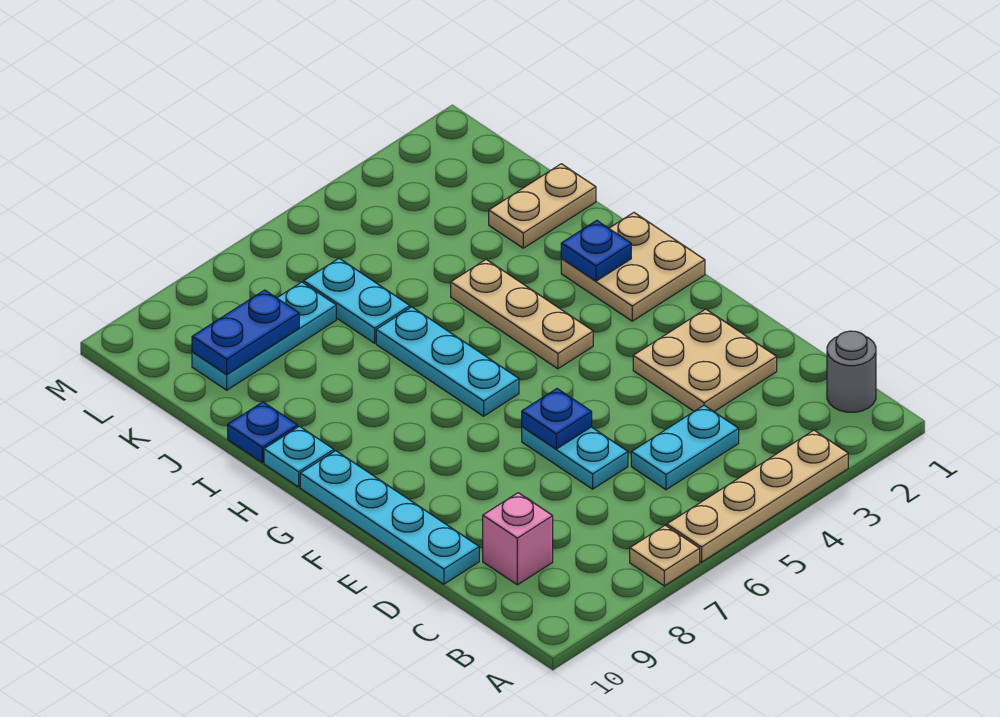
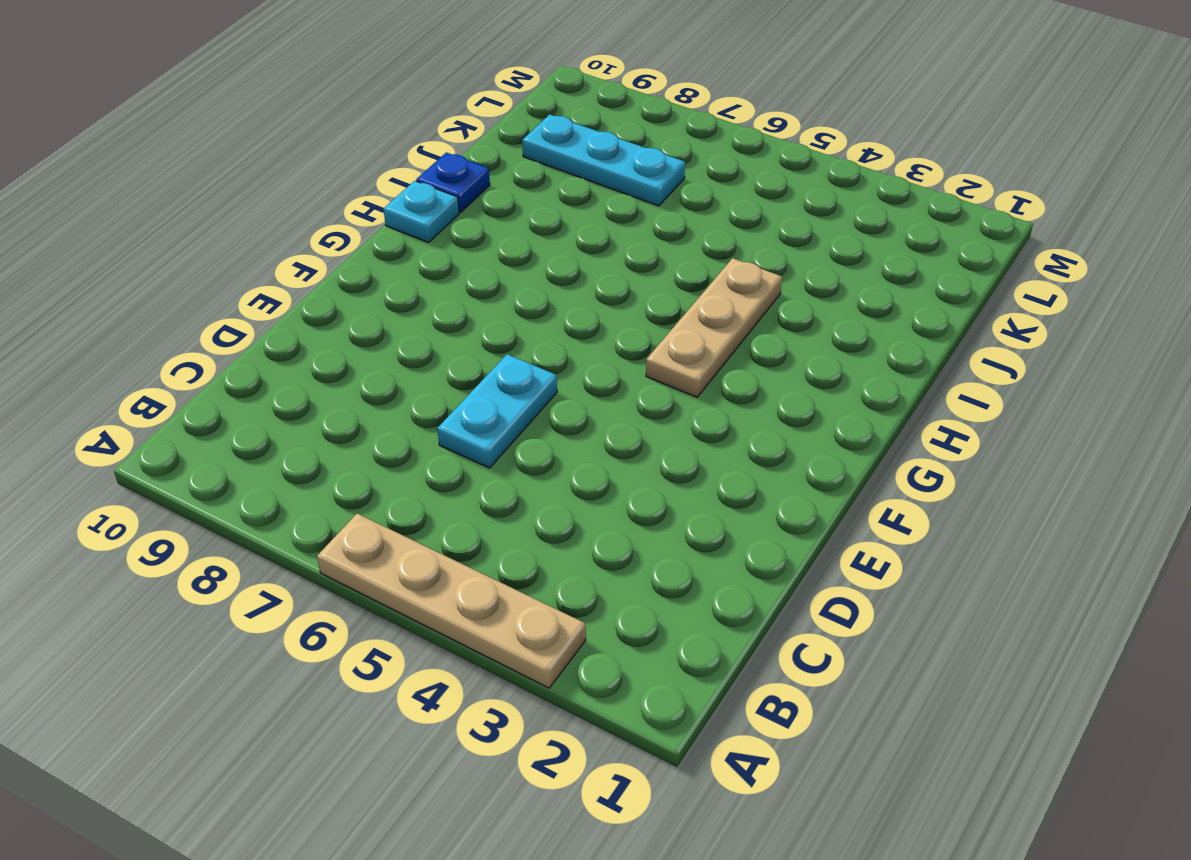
none -> tan plate A7 level 1
none -> grey round brick B1 level 1
none -> cyan plate C4:C5 level 1

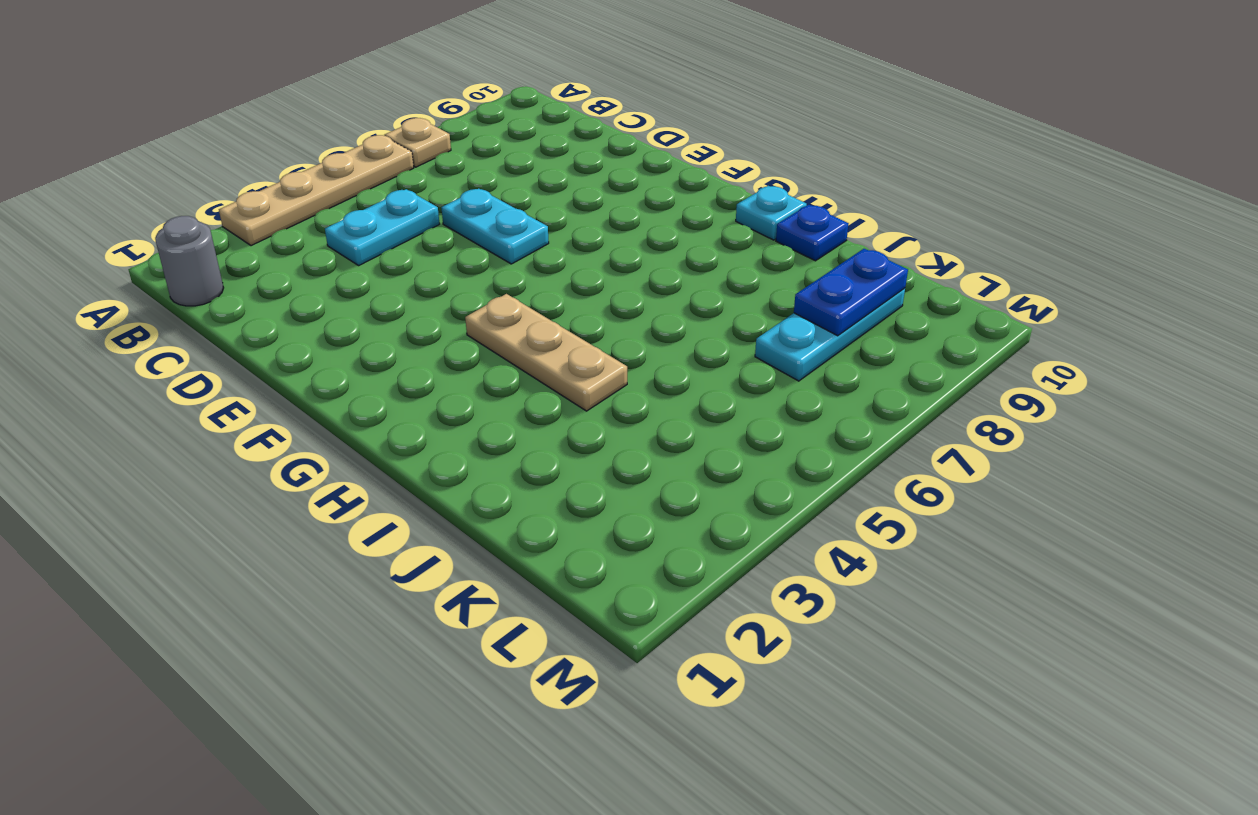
none -> pink brick C9 level 1
none -> tan plate D2:E3 level 1
none -> cyan plate D10:G10 level 1

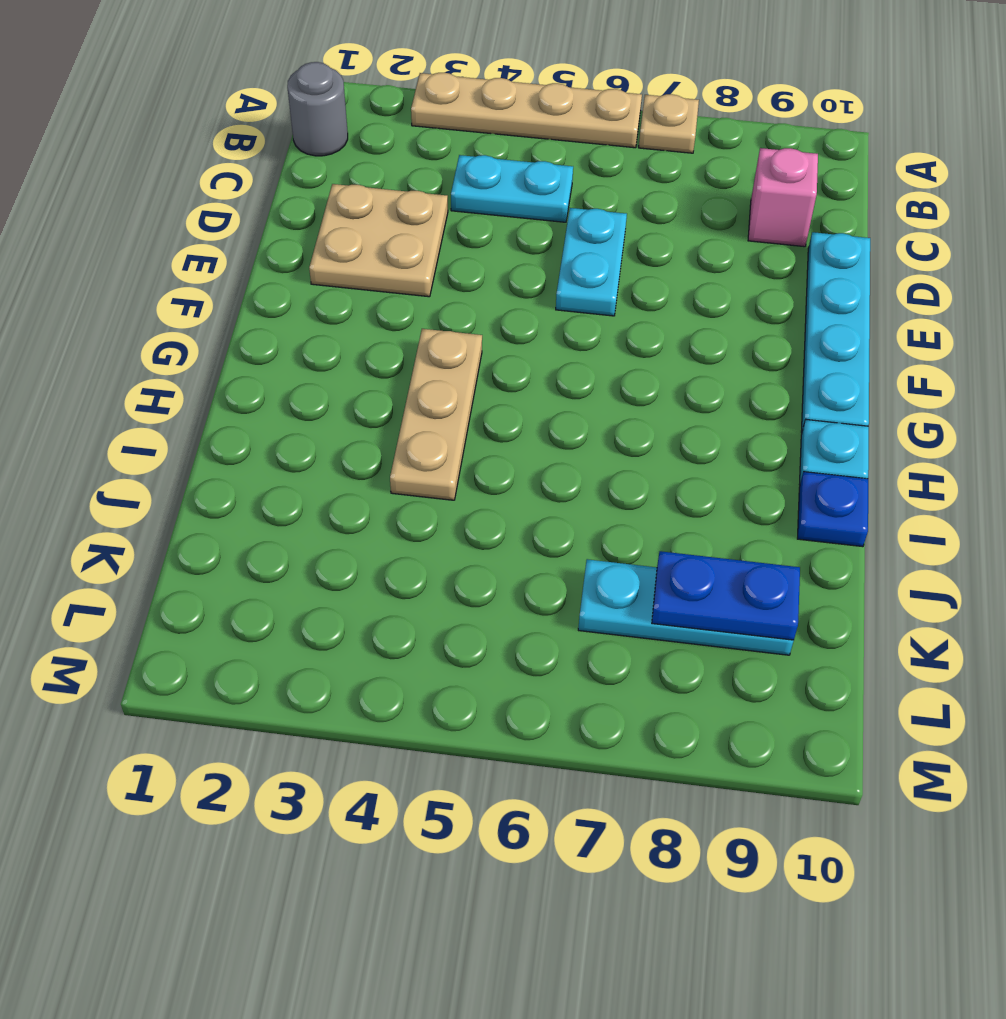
none -> tan plate G1:H2 level 1
none -> cyan plate G6:I6 level 1
none -> tan plate J1:J2 level 1

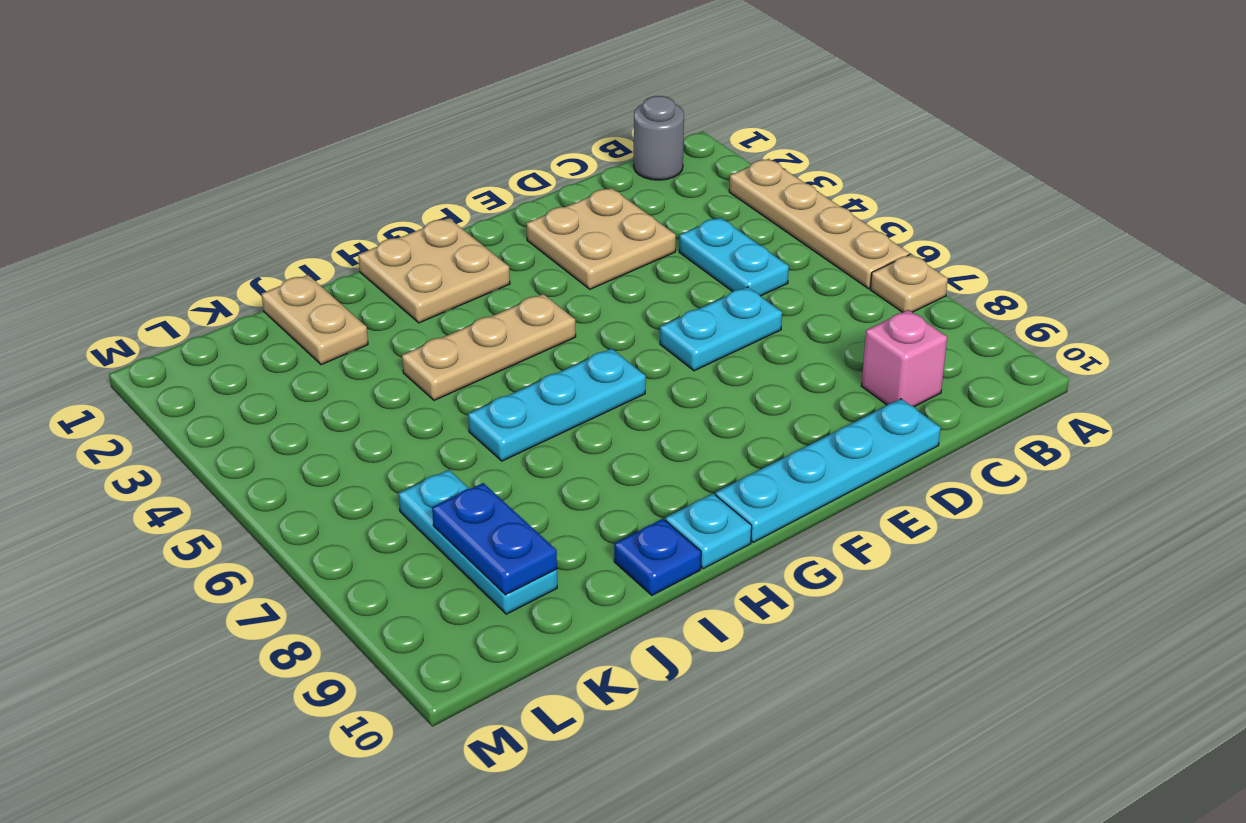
none -> cyan plate J6:K6 level 1
none -> blue plate E6 level 2
none -> blue plate H2 level 2

